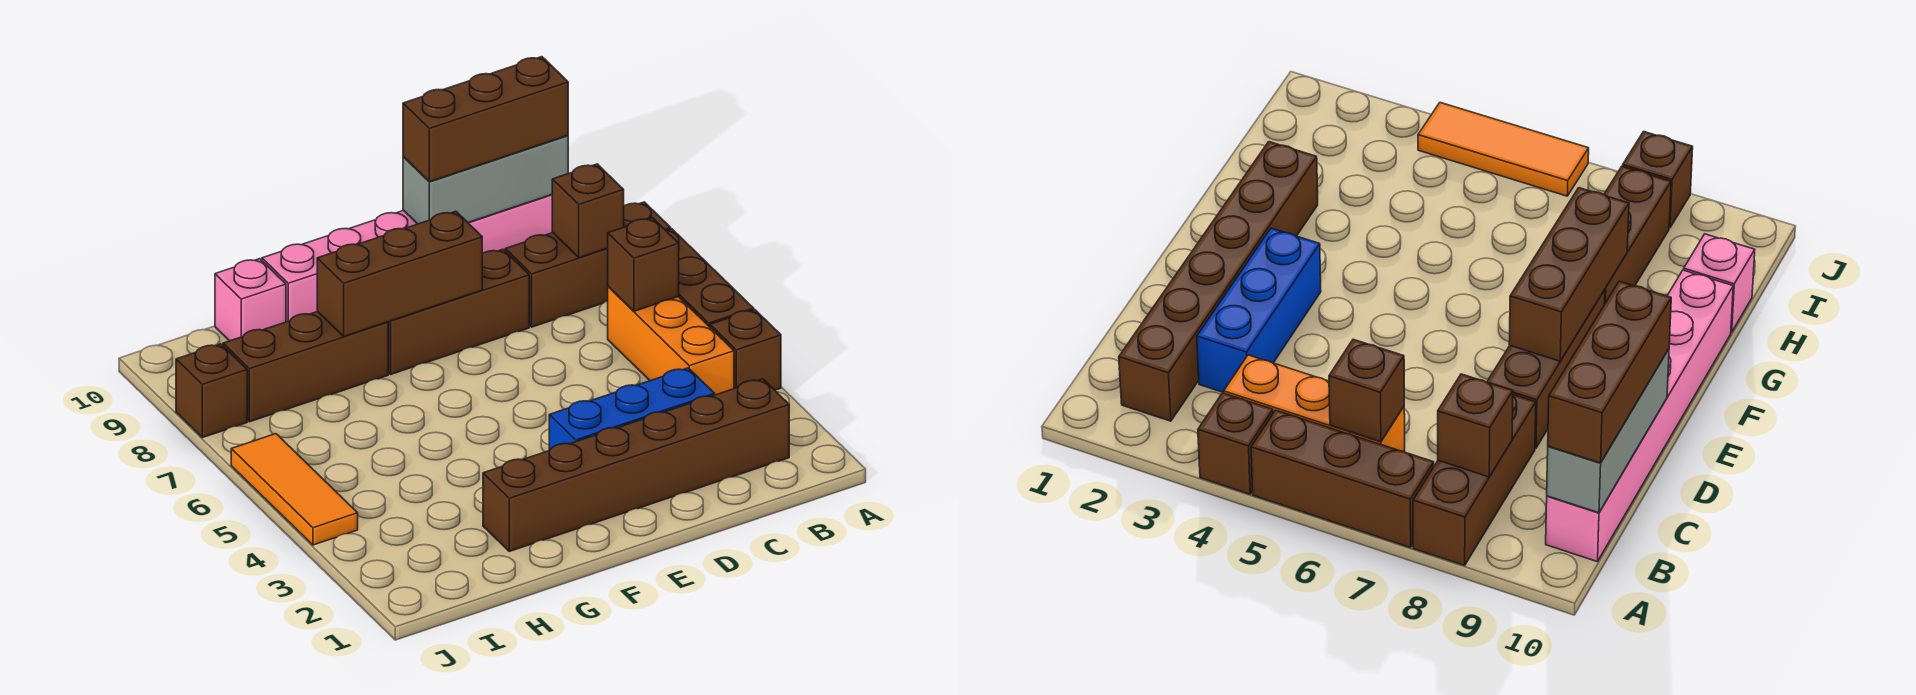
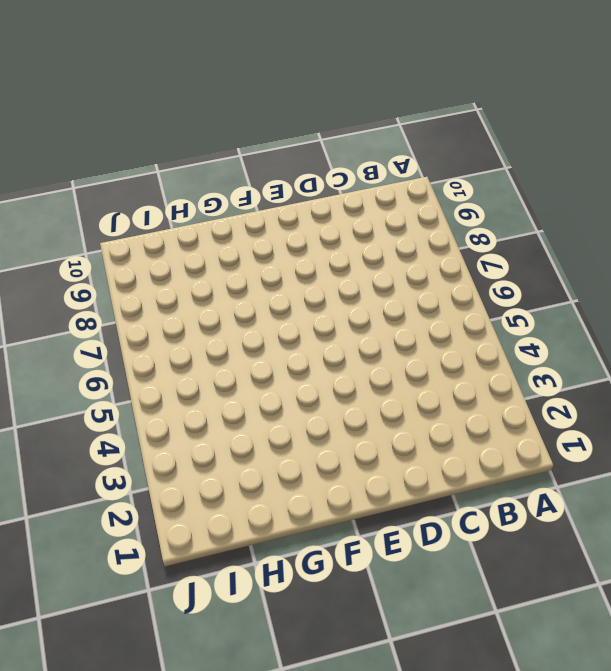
none -> brown brick A4 level 1
none -> brown brick A5:A7 level 1
none -> brown brick A8:C8 level 1

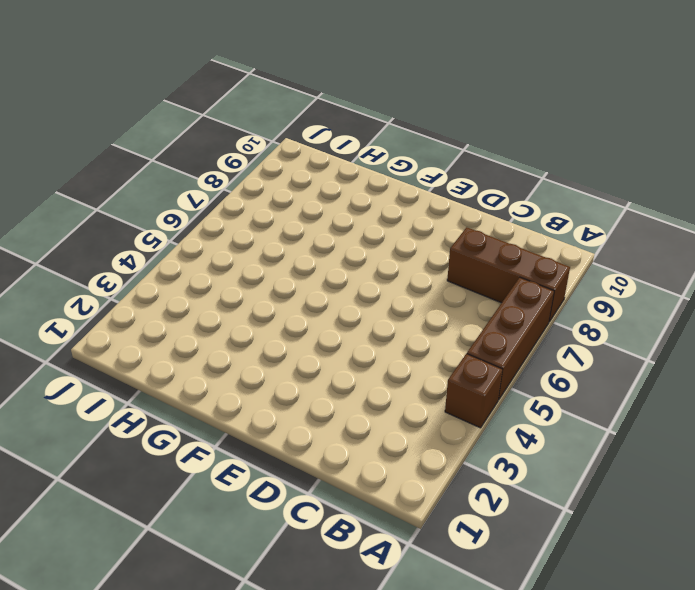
none -> brown brick B2:G2 level 1
none -> orange brick B4:B6 level 1
none -> pink brick B10:G10 level 1

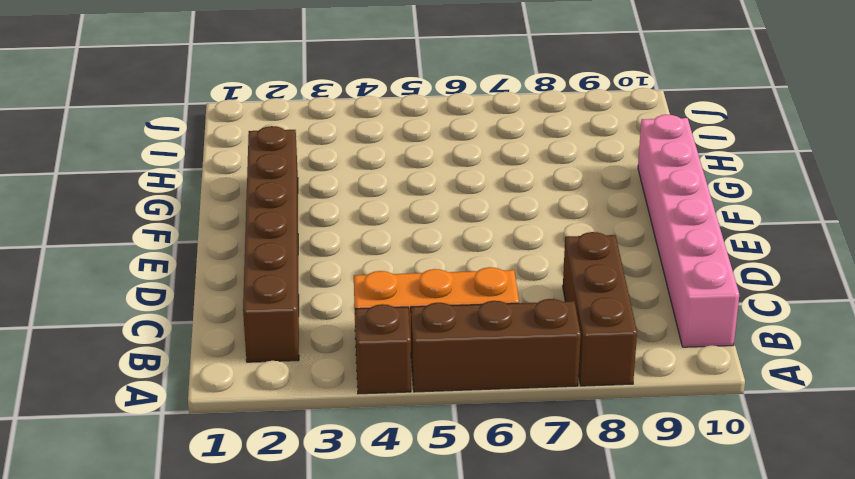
none -> blue brick C3:E3 level 1
none -> brown brick D8:F8 level 1
none -> brown brick G8:I8 level 1

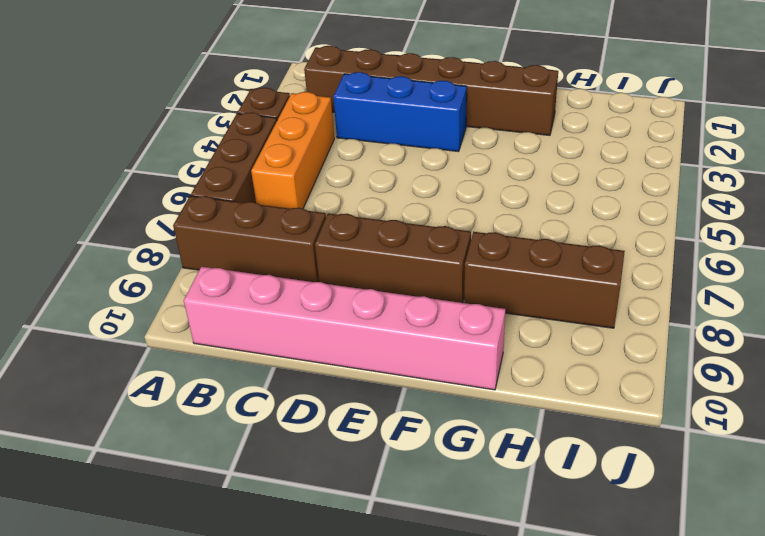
none -> pink brick H10 level 1
none -> orange tile J4:J6 level 1
none -> brown brick J8 level 1

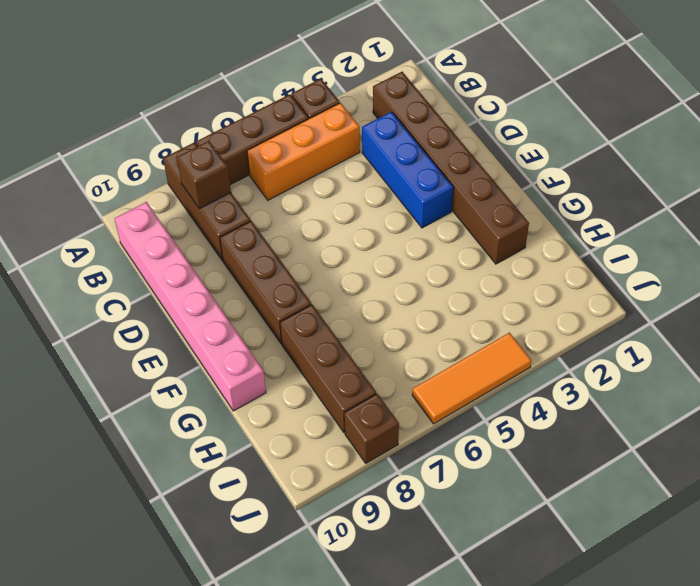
none -> pink brick H10 level 1
none -> brown brick B6 level 2
none -> grey brick B10:D10 level 2

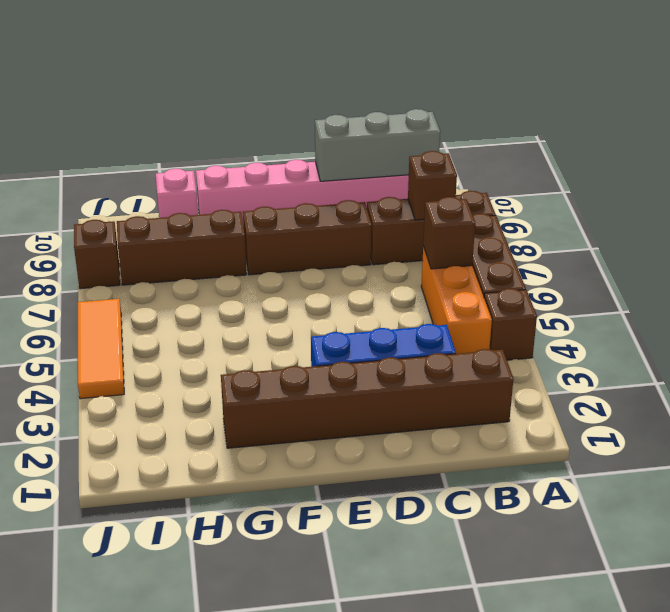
none -> brown brick E8:G8 level 2
none -> brown brick B10:D10 level 3

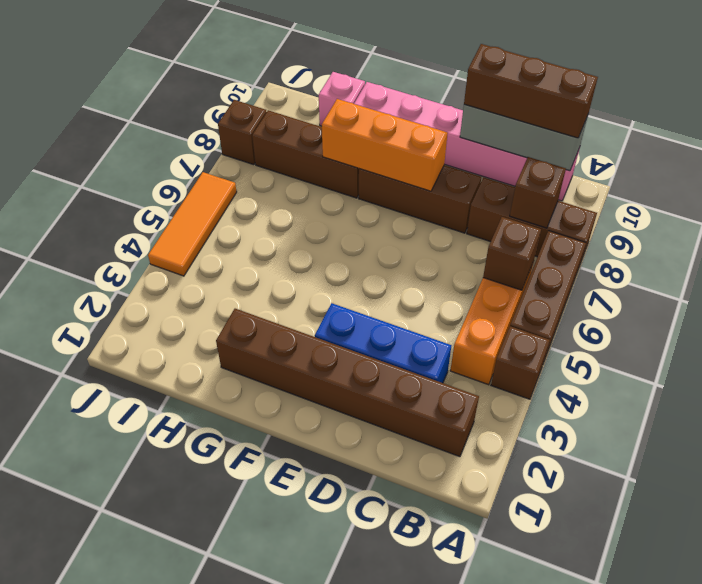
orange brick E8:G8 level 2 -> brown brick E8:G8 level 2

